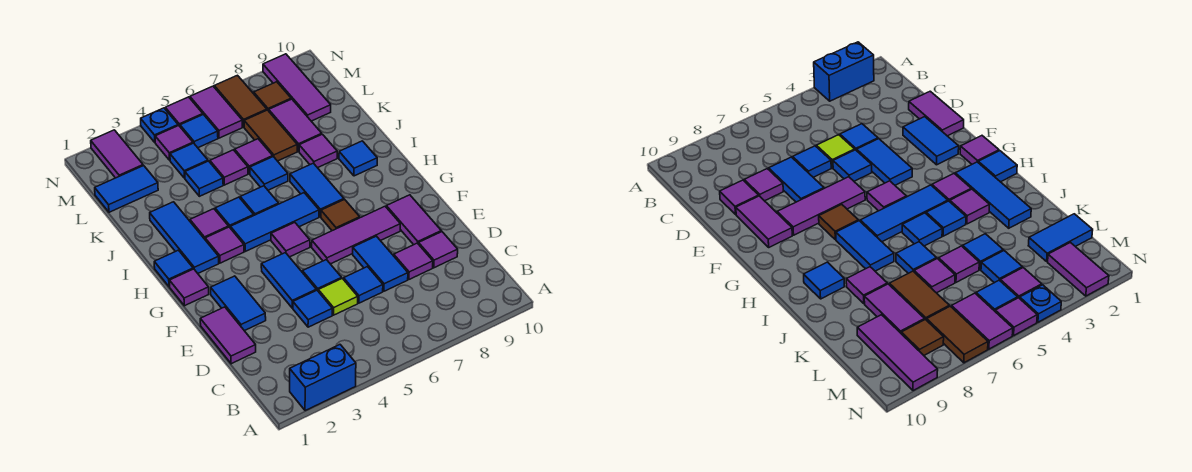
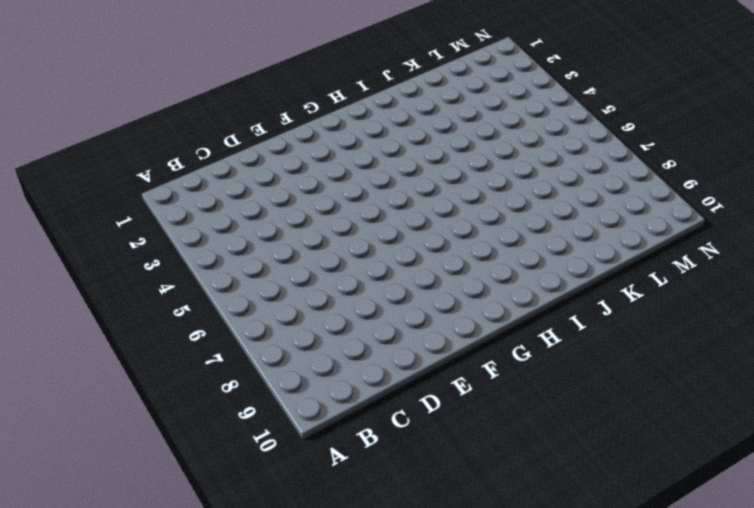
none -> blue brick A2:A3 level 1
none -> purple tile D1:E1 level 1
none -> blue tile D4 level 1
none -> lime tile D5 level 1

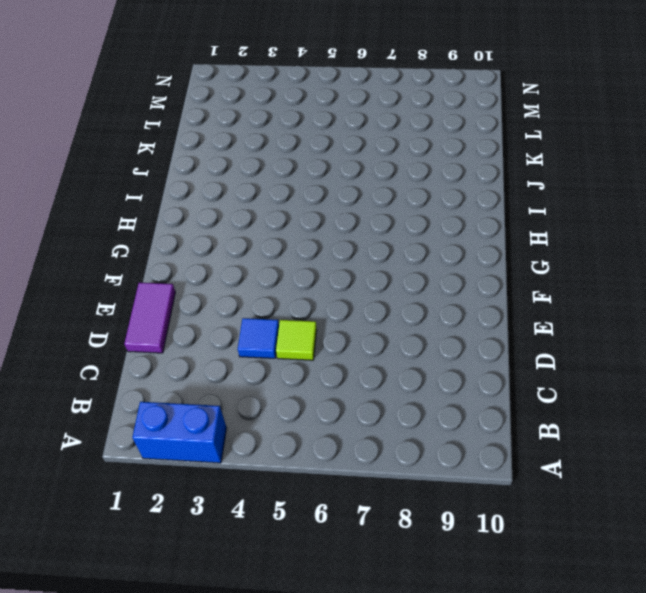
none -> blue tile D6 level 1
none -> blue tile D7:E7 level 1
none -> purple tile D8 level 1
none -> purple tile D9 level 1

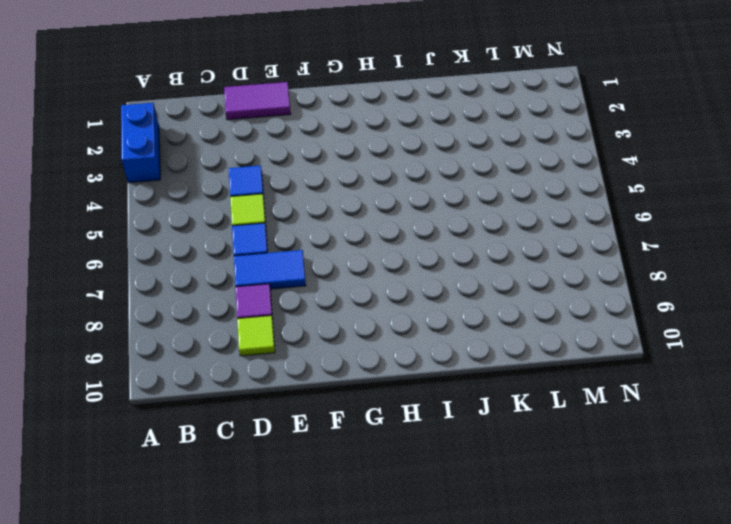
lime tile D9 level 1 -> purple tile D9 level 1
none -> blue tile E2:F2 level 1
none -> blue tile E4:F4 level 1
none -> blue tile E5 level 1
none -> purple tile E9:F9 level 1

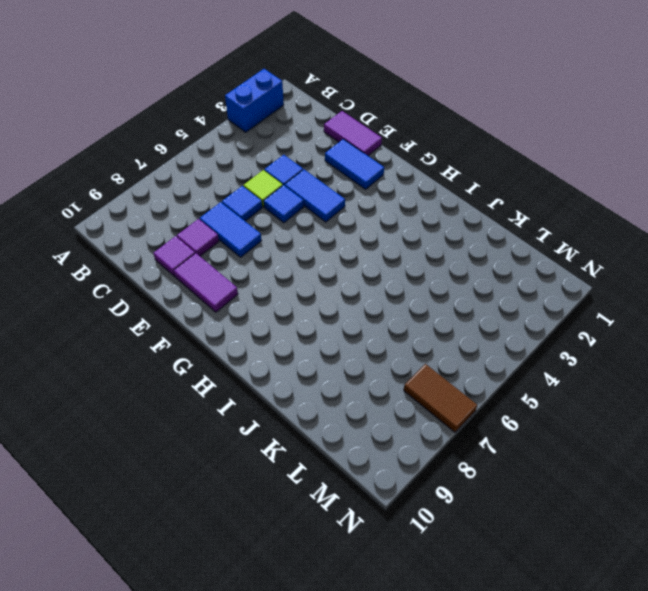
none -> purple tile F6:F8 level 1
none -> purple tile G1 level 1
none -> purple tile G5 level 1
none -> brown tile G7 level 1

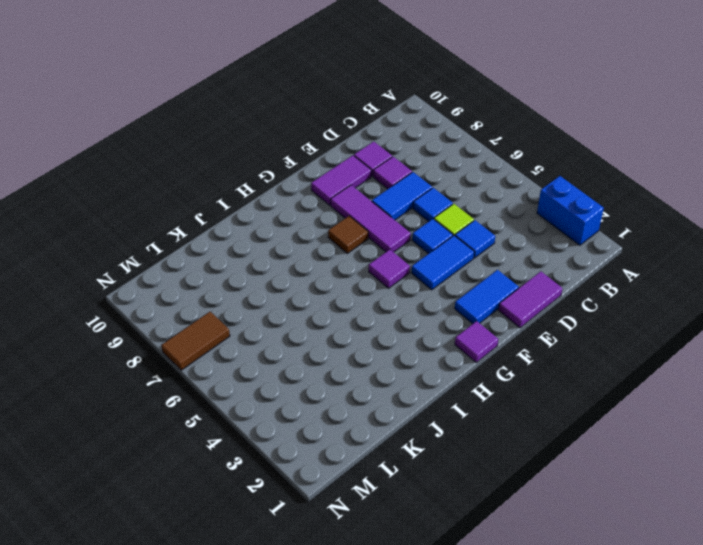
none -> blue tile H1 level 1
none -> blue tile H2:J2 level 1
none -> purple tile H3 level 1
none -> blue tile H4:H6 level 1

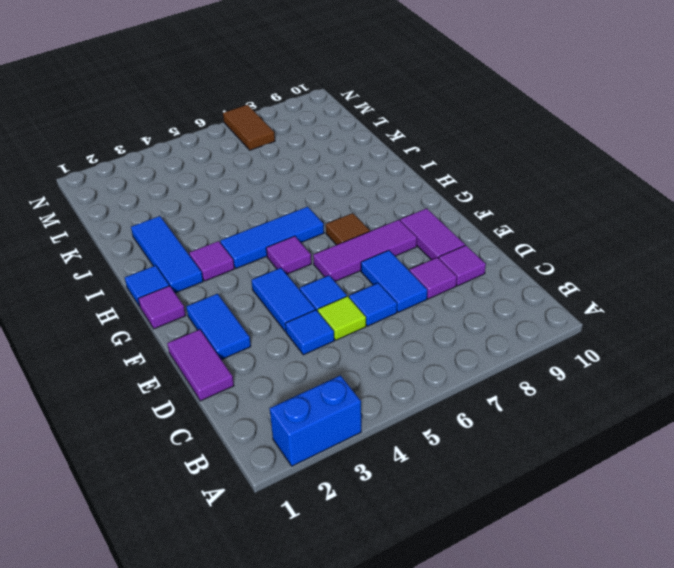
none -> blue tile H7:I7 level 1
none -> purple tile I3 level 1
none -> blue tile I4 level 1
none -> blue tile I5 level 1

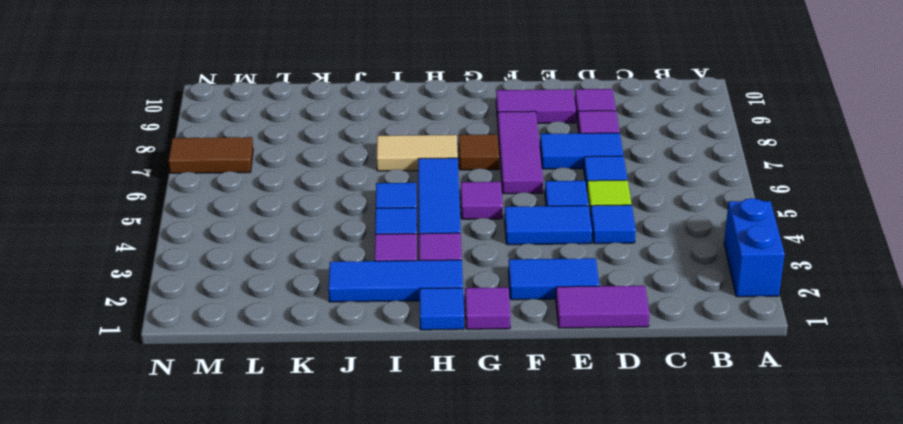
tan tile H7:I7 level 1 -> blue tile H7:I7 level 1
none -> blue tile I9 level 1
none -> blue tile J6 level 1
none -> purple tile J8 level 1
none -> blue tile K4 level 1

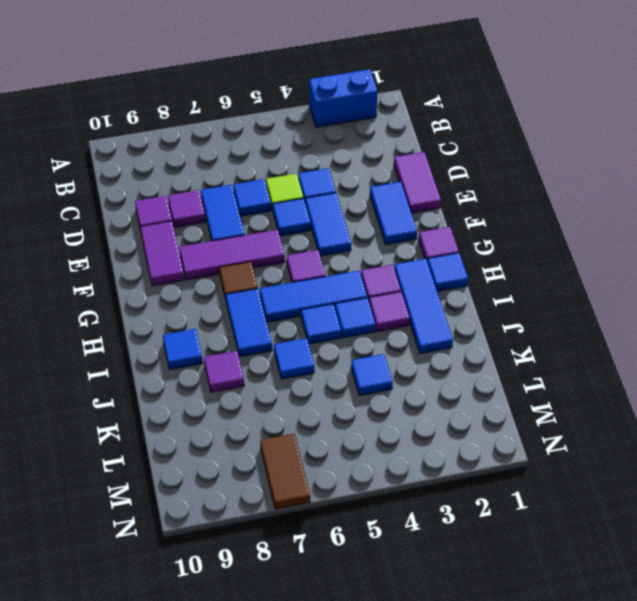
none -> purple tile K5 level 1
none -> purple tile K6 level 1
none -> brown tile K7:L7 level 1
none -> purple tile K8:L8 level 1

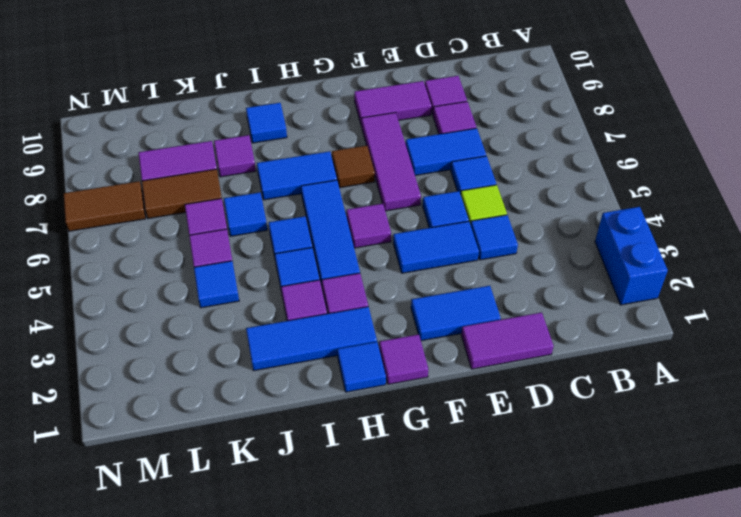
none -> blue tile L1:L2 level 1
none -> blue tile L4 level 1
none -> purple tile L9:N9 level 1
none -> purple tile M2:N2 level 1

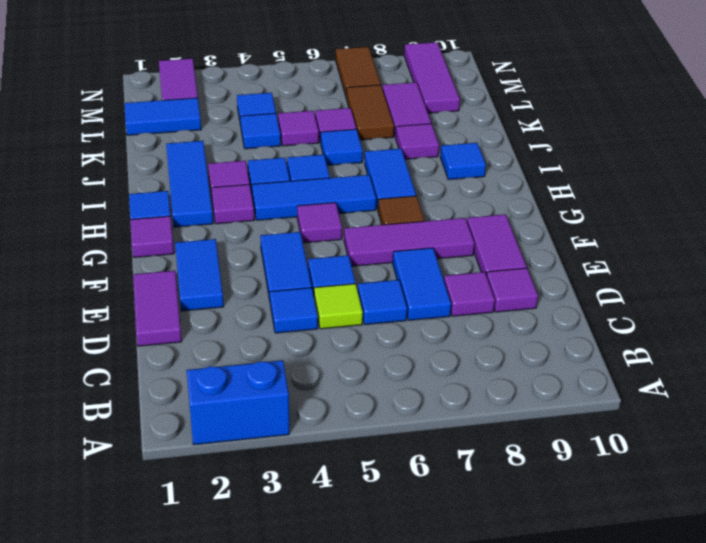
none -> purple tile M4 level 1
none -> blue tile M5 level 1
none -> purple tile M6:N6 level 1
none -> brown tile M8 level 1

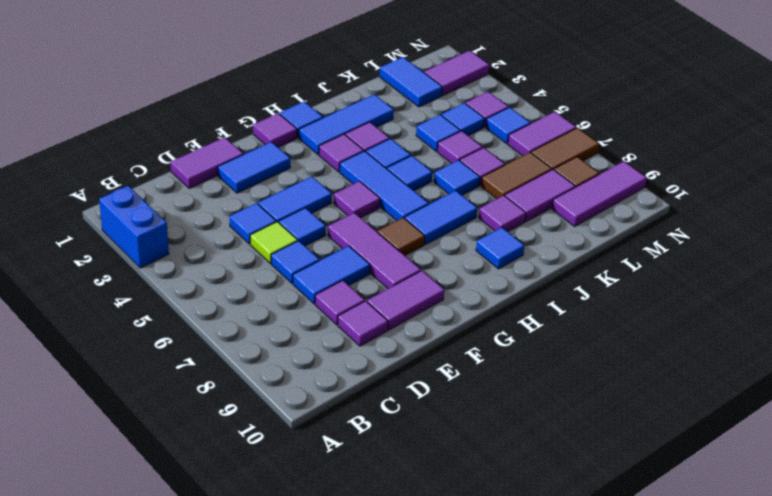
none -> blue plate N4 level 1
none -> purple tile N5 level 1

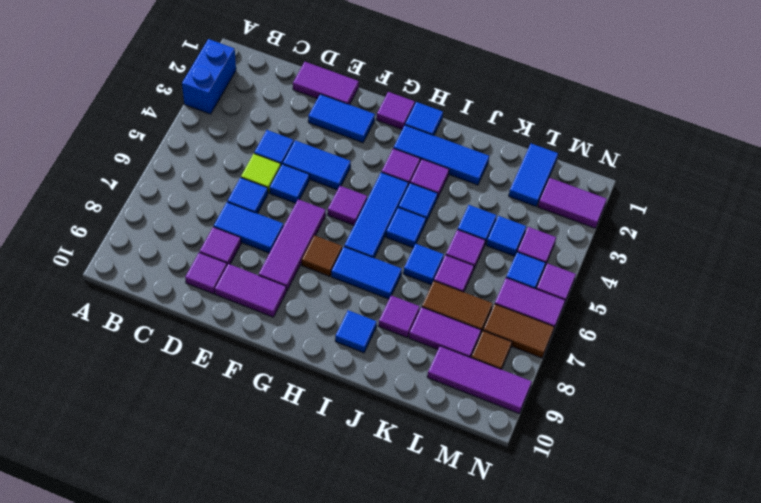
none -> blue plate N4 level 1

